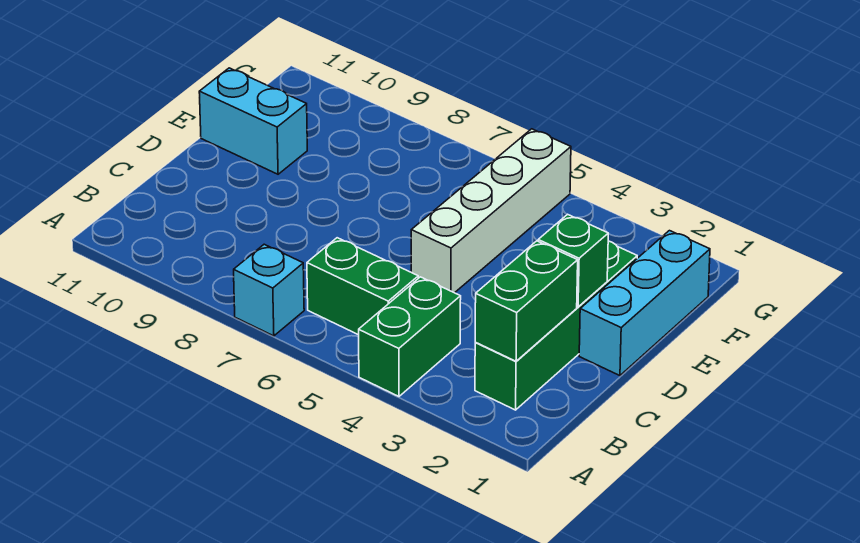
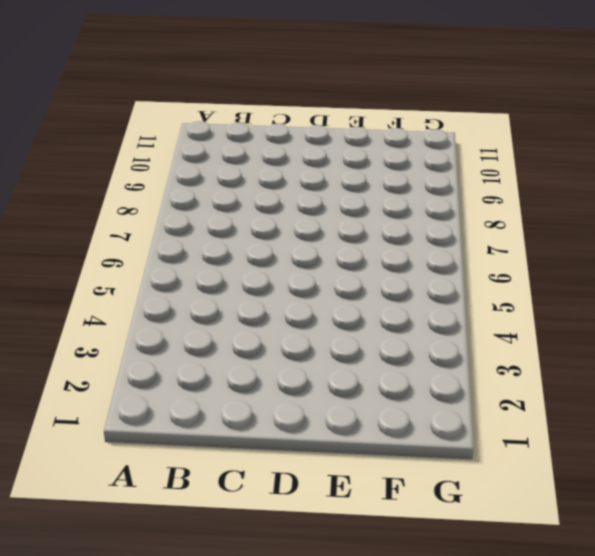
none -> green brick A4:B4 level 1
none -> cyan brick A7 level 1

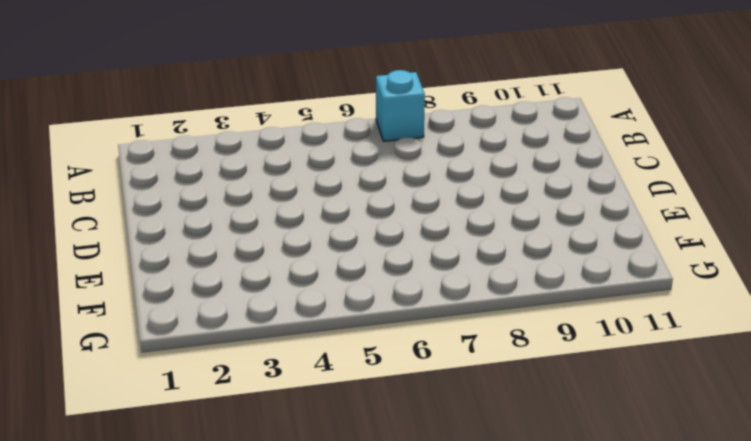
none -> green brick A4:B4 level 1
none -> green brick B2:E2 level 1

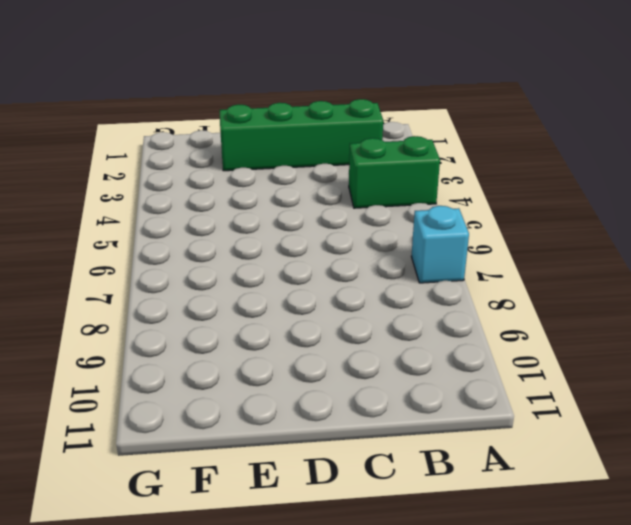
none -> green brick B5:B6 level 1
none -> cyan brick D1:F1 level 1

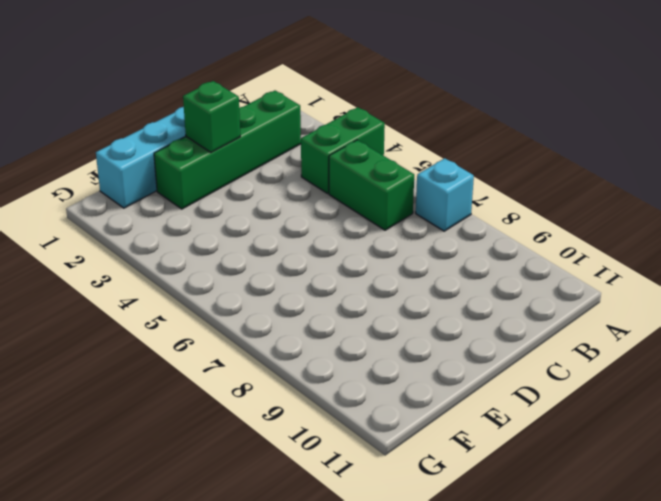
none -> white brick D5:G5 level 1
none -> cyan brick E10:E11 level 1

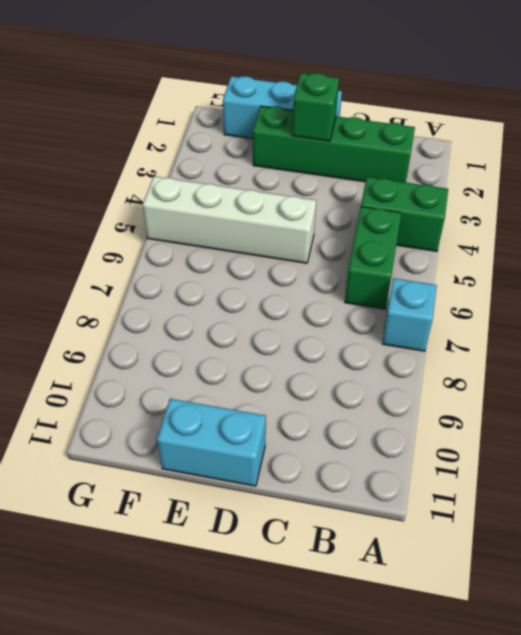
cyan brick D11:E11 level 1 -> cyan brick E10:E11 level 1
none -> green brick B2:C2 level 2

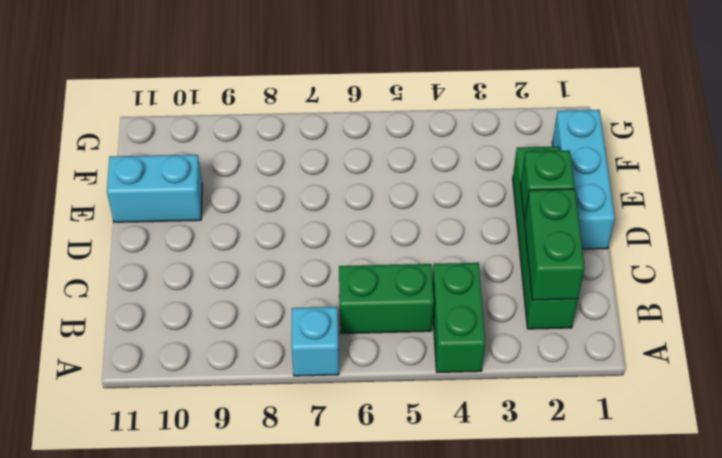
none -> white brick D5:G5 level 1

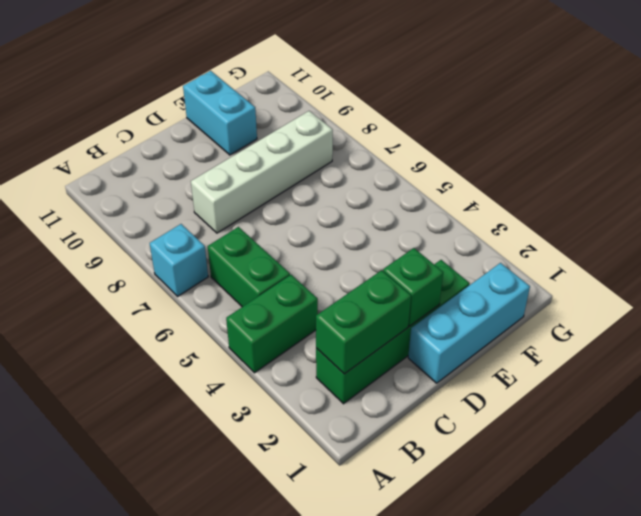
white brick C8:F8 level 1 -> white brick D5:G5 level 1

